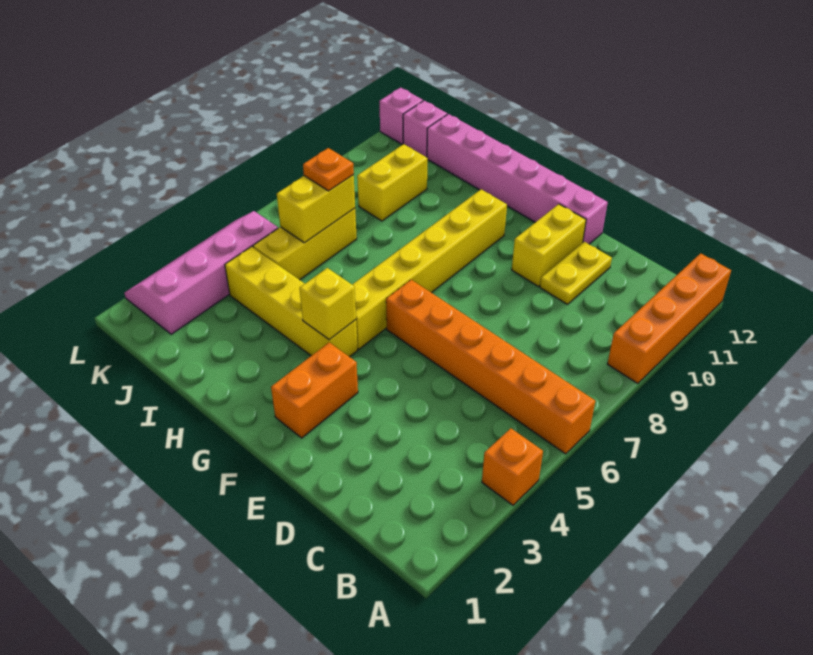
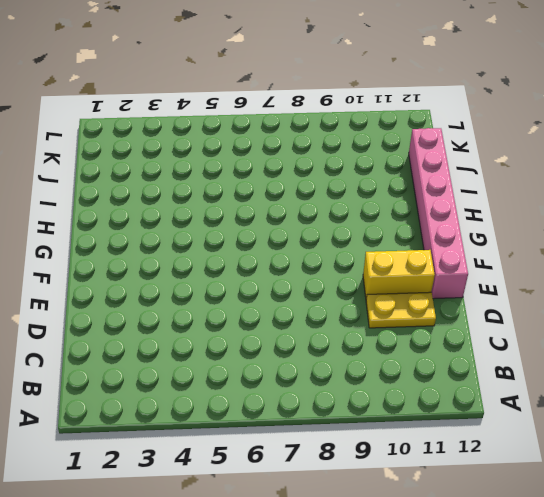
none -> orange brick A4 level 1
none -> orange brick A6:F6 level 1
none -> orange brick A9:A12 level 1

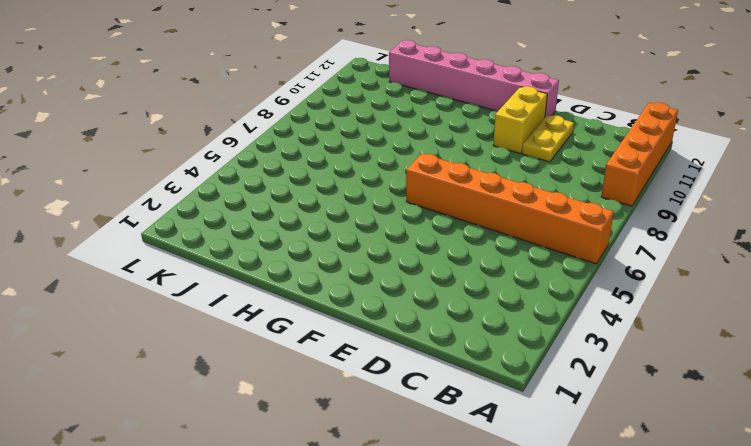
none -> orange brick A4 level 1
none -> orange brick F2:F3 level 1
none -> yellow brick G4:J4 level 1

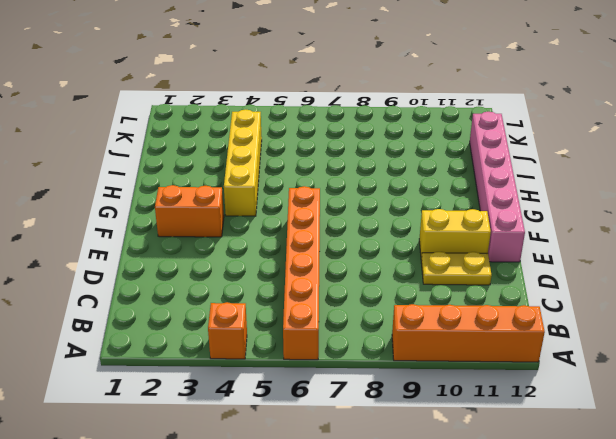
none -> yellow brick G5:G10 level 1
none -> yellow brick J5:J7 level 1
none -> yellow brick J9:J10 level 1

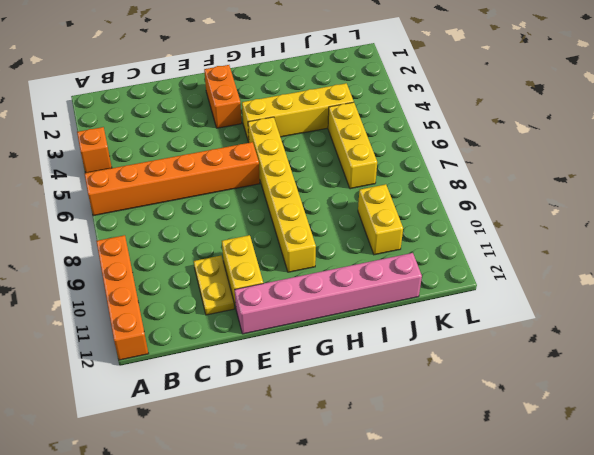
none -> pink slope K2:L5 level 1 top K
none -> pink brick K12 level 1
none -> pink brick L12 level 1

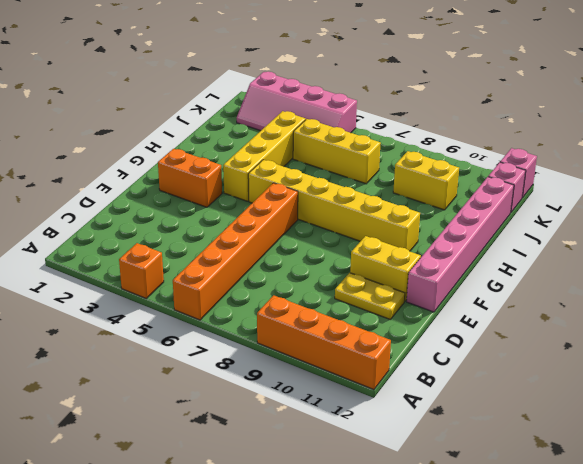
pink slope K2:L5 level 1 top L -> pink slope K2:L5 level 1 top K
none -> yellow brick G4 level 2
none -> yellow brick J6:J7 level 2
none -> orange plate J7 level 3

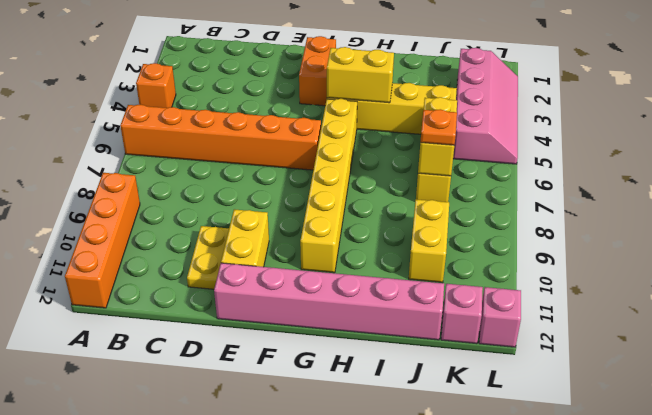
yellow brick G4:H4 level 2 -> yellow brick G4 level 2

